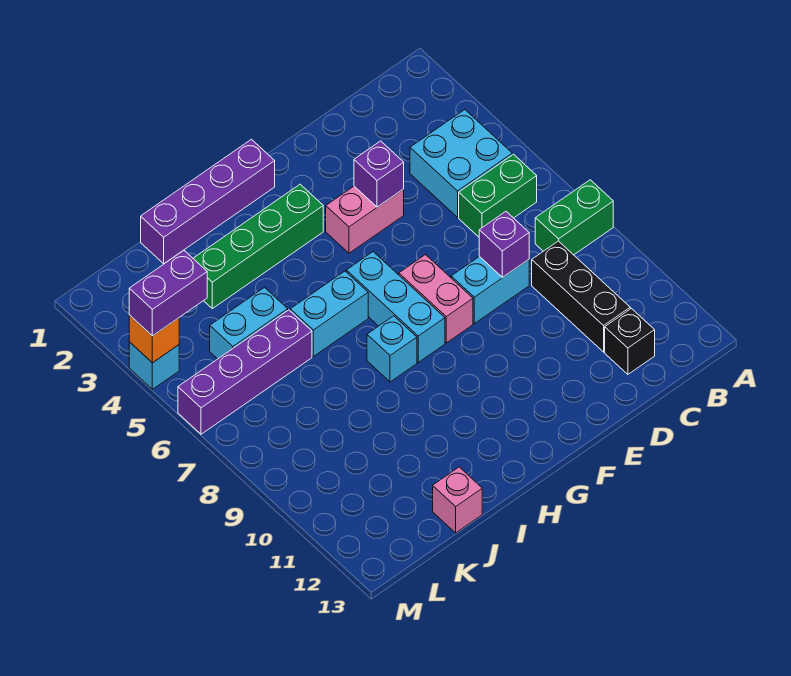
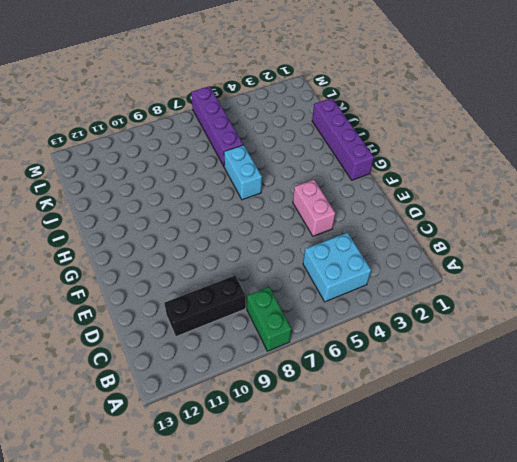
none -> green brick B6:C6 level 1
none -> black brick C12 level 1
none -> cyan brick D8:E8 level 1

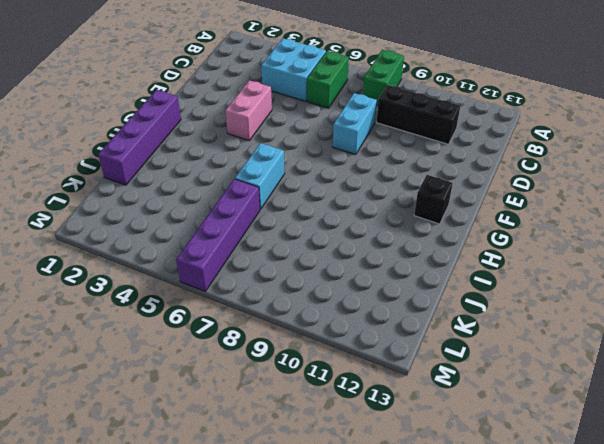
black brick G12 level 1 -> black brick C12 level 1
none -> pink brick F7:F8 level 1
none -> green brick G3:J3 level 1
none -> cyan brick G6:G8 level 1

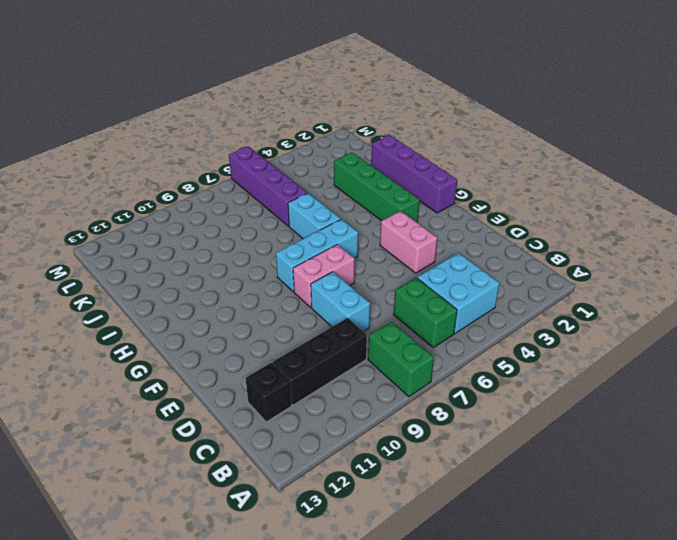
none -> cyan brick H8 level 1
none -> cyan brick J5:K5 level 1
none -> pink brick J13 level 1

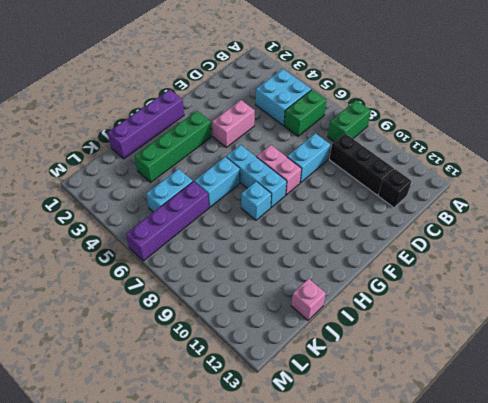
none -> cyan brick M4 level 1
none -> purple brick D8 level 2
none -> purple brick E4 level 2

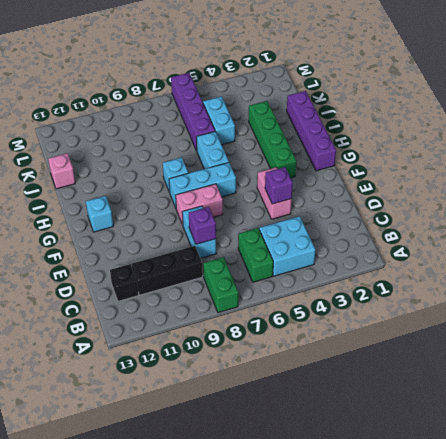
cyan brick G12 level 1 -> cyan brick M4 level 1
none -> orange brick M4 level 2
none -> purple brick L4:M4 level 3

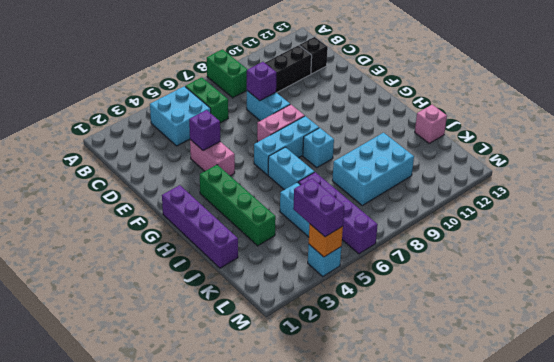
cyan brick J8:K10 level 1 -> none

